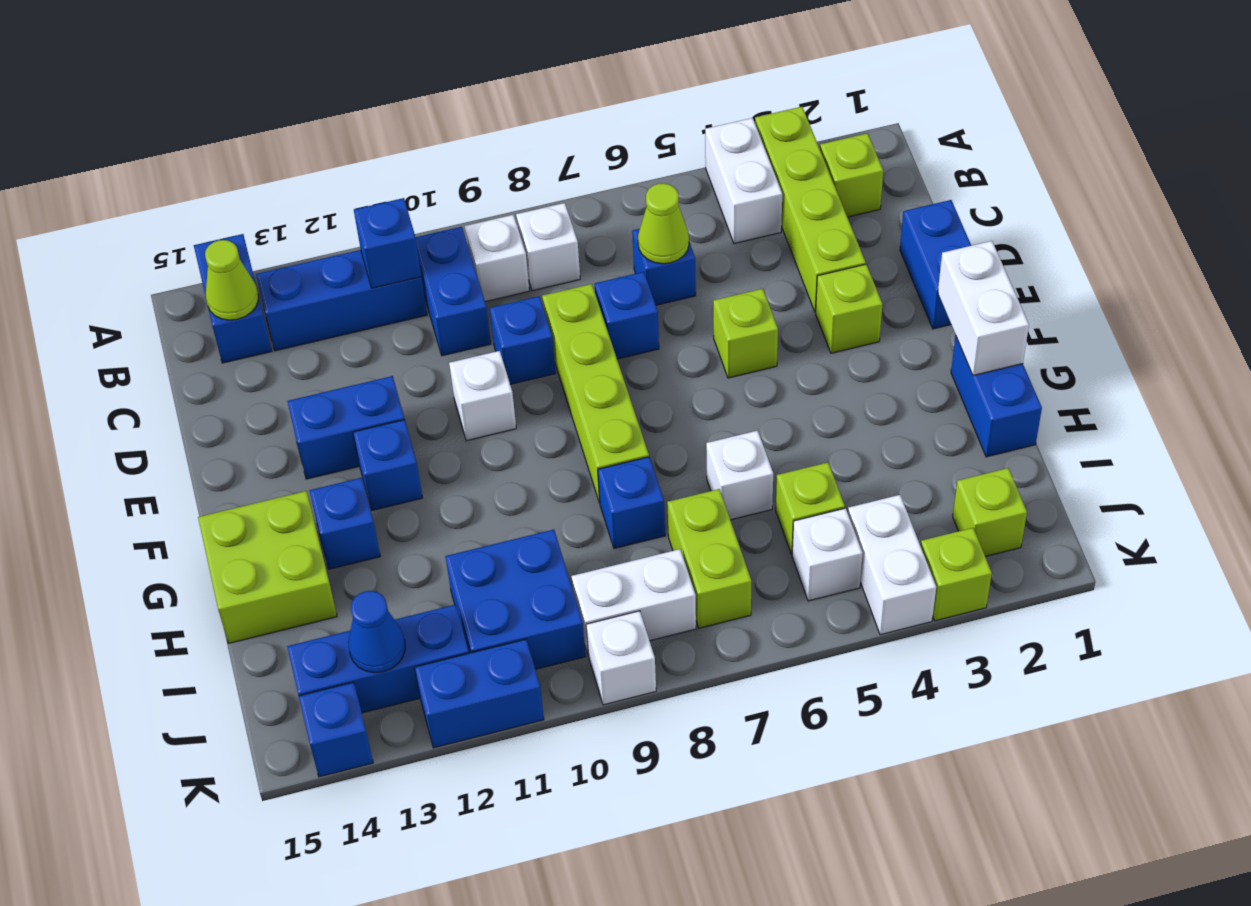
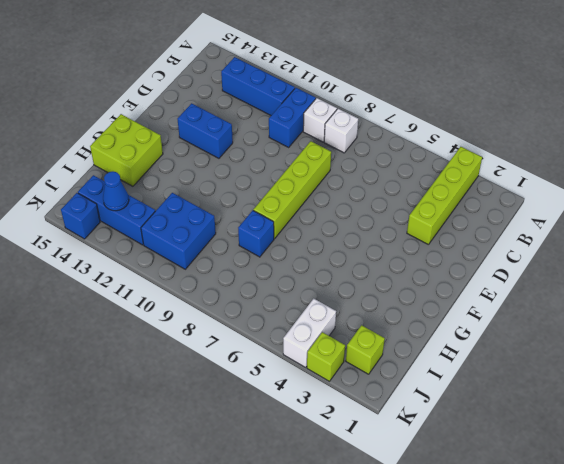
none -> white brick A4:B4 level 1
none -> blue brick A14:B14 level 1
none -> lime brick B2 level 1
none -> blue brick C6 level 1

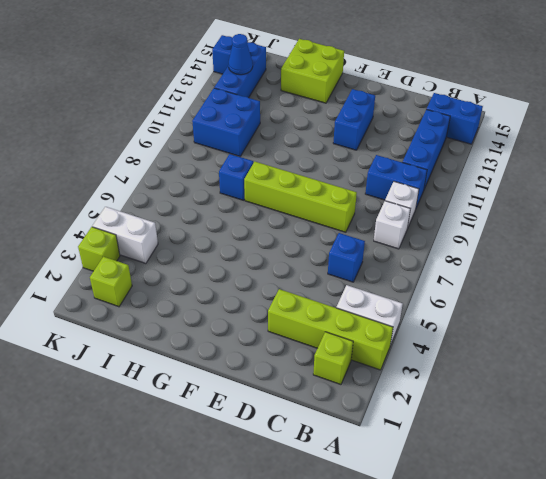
none -> blue brick D1:E1 level 1
none -> blue brick D7 level 1
none -> blue brick D9 level 1
none -> lime brick E3 level 1

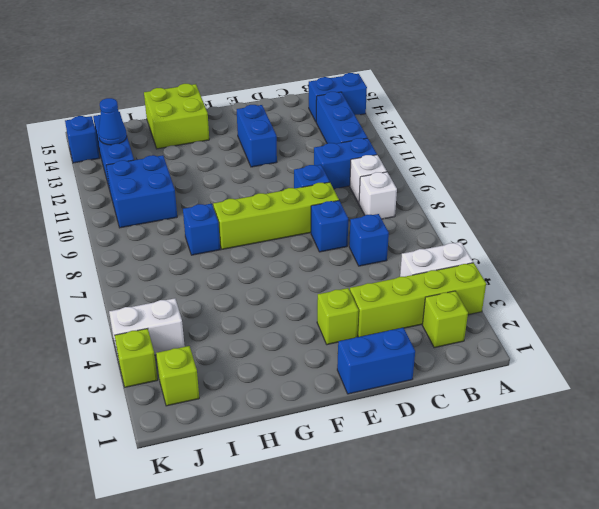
none -> lime brick E5 level 1
none -> white brick E10 level 1
none -> blue brick F12 level 1
none -> blue brick G1:H1 level 1

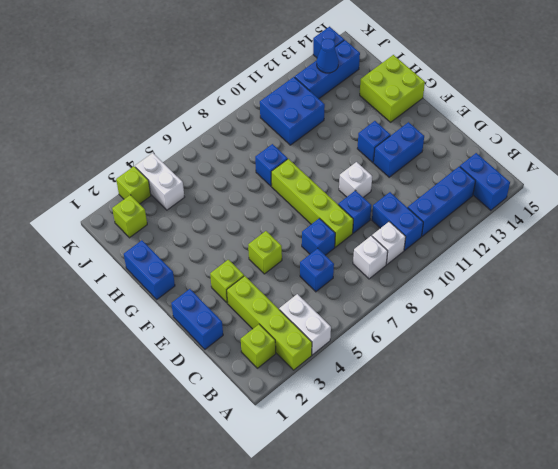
none -> blue brick G13 level 1
none -> white brick H6 level 1
none -> lime brick I5 level 1
none -> lime brick I7:J7 level 1

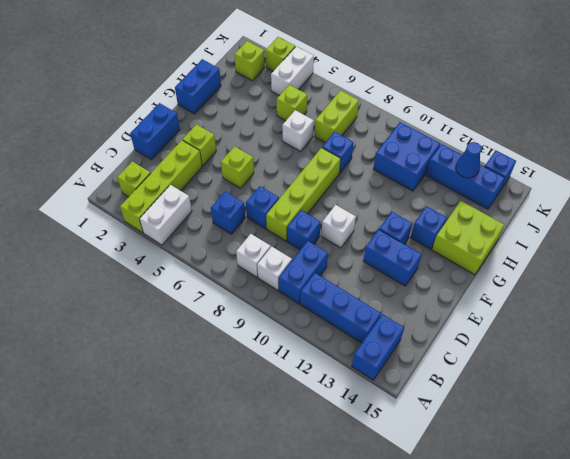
none -> white brick J5 level 1
none -> white brick J8:J9 level 1
none -> white brick K9 level 1
none -> blue brick K11:K12 level 1

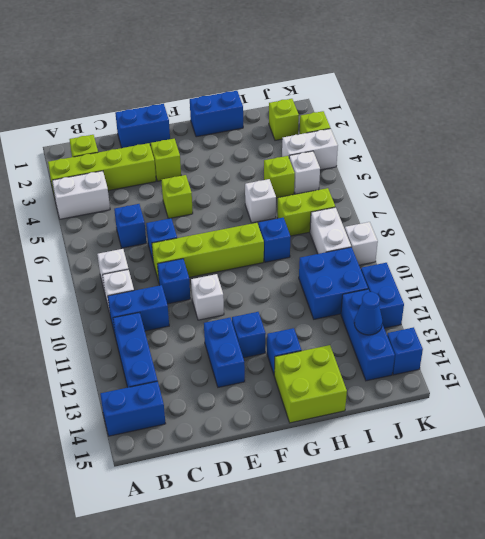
none -> blue brick B11 level 2
none -> lime cone B14 level 2
none -> lime cone C6 level 2
none -> white brick F1:G1 level 2

